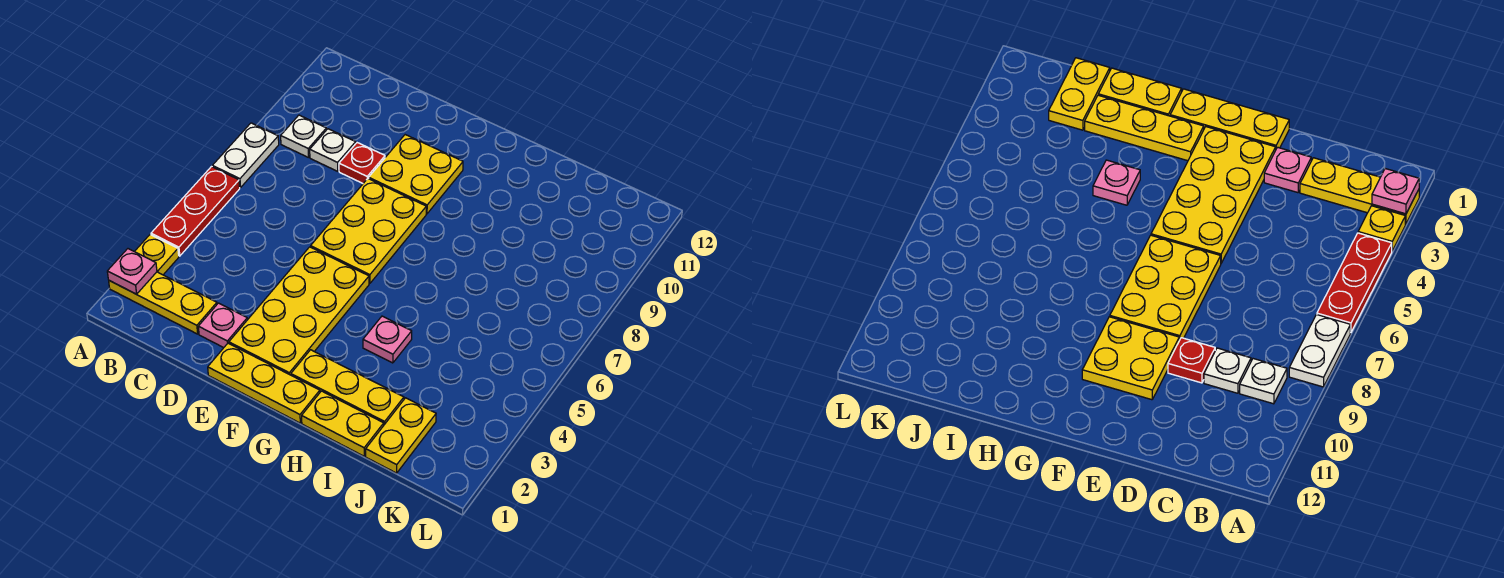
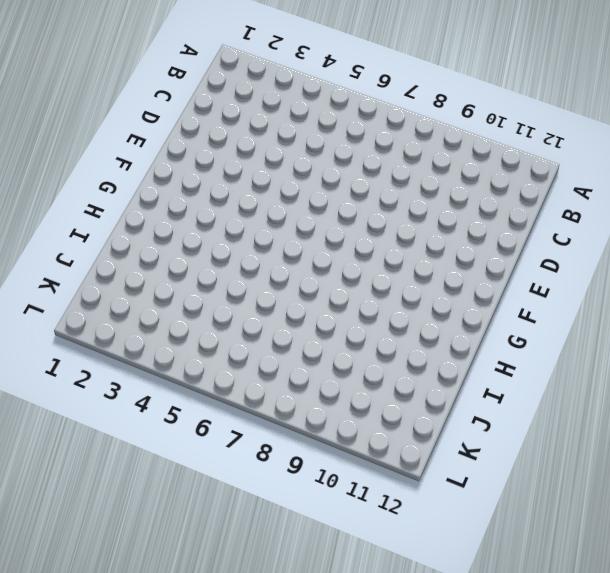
none -> yellow plate A2:C2 level 1
none -> yellow plate A3 level 1
none -> red plate A4:A6 level 1

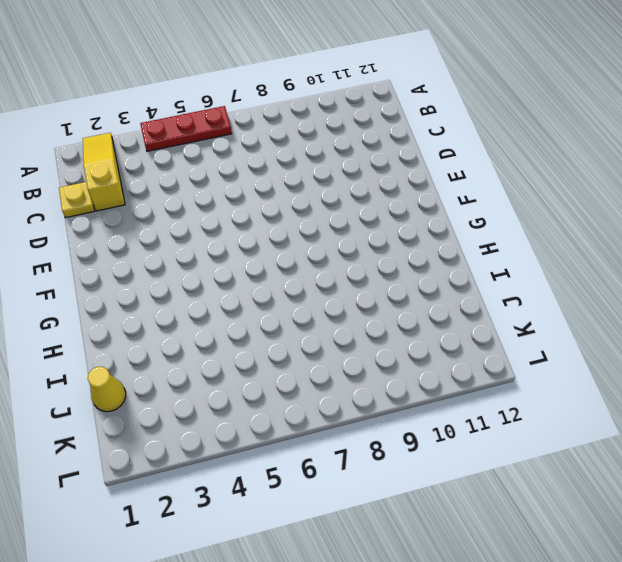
yellow slope A2:C2 level 1 top C -> yellow plate A2:C2 level 1
yellow plate C1 level 1 -> yellow plate A3 level 1
yellow cone J1 level 1 -> yellow plate J1:J2 level 1
none -> white plate A7:A8 level 1
none -> white plate B9 level 1
none -> white plate C9 level 1

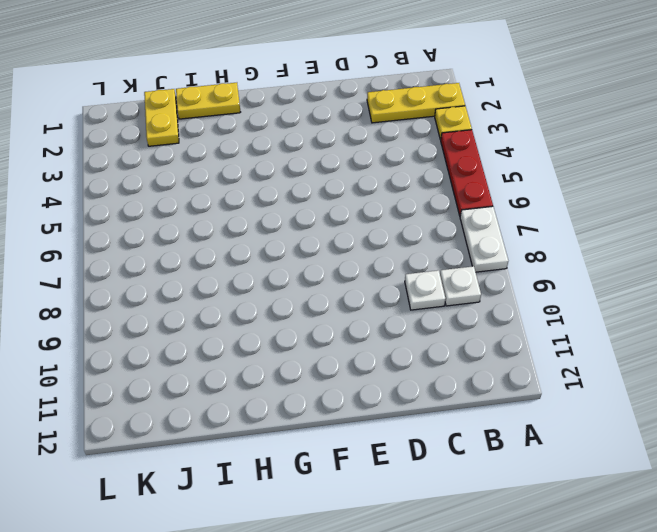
none -> pink plate D2 level 1
none -> red plate D9 level 1
none -> yellow plate E1:G1 level 1

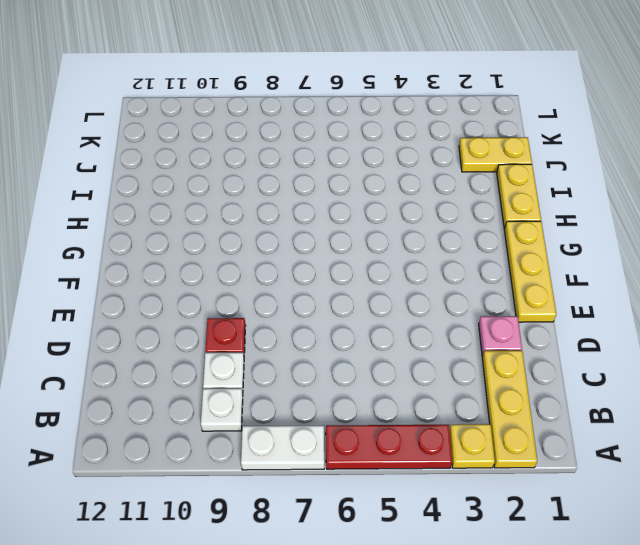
none -> yellow plate E2:F5 level 1
none -> yellow plate E6:F8 level 1
none -> yellow plate E9:F10 level 1

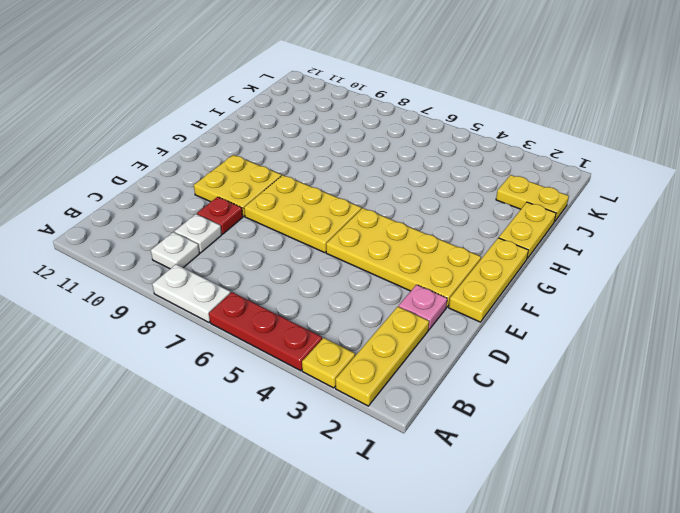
none -> yellow plate G2:I2 level 1
none -> pink plate H4 level 1
none -> pink plate A2 level 2

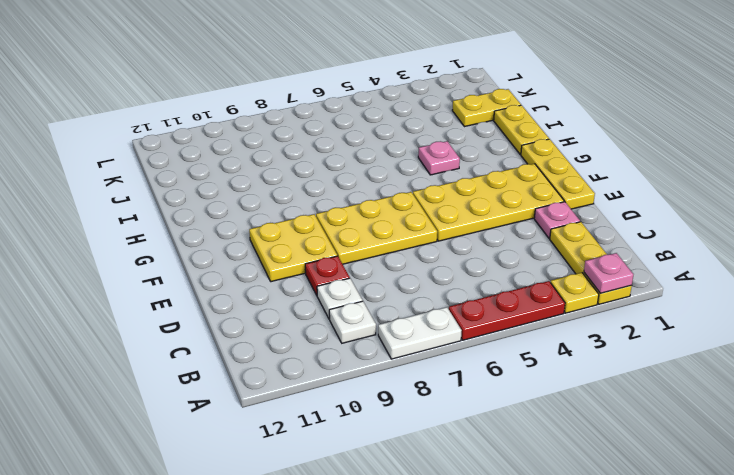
none -> yellow plate G2:I2 level 1

